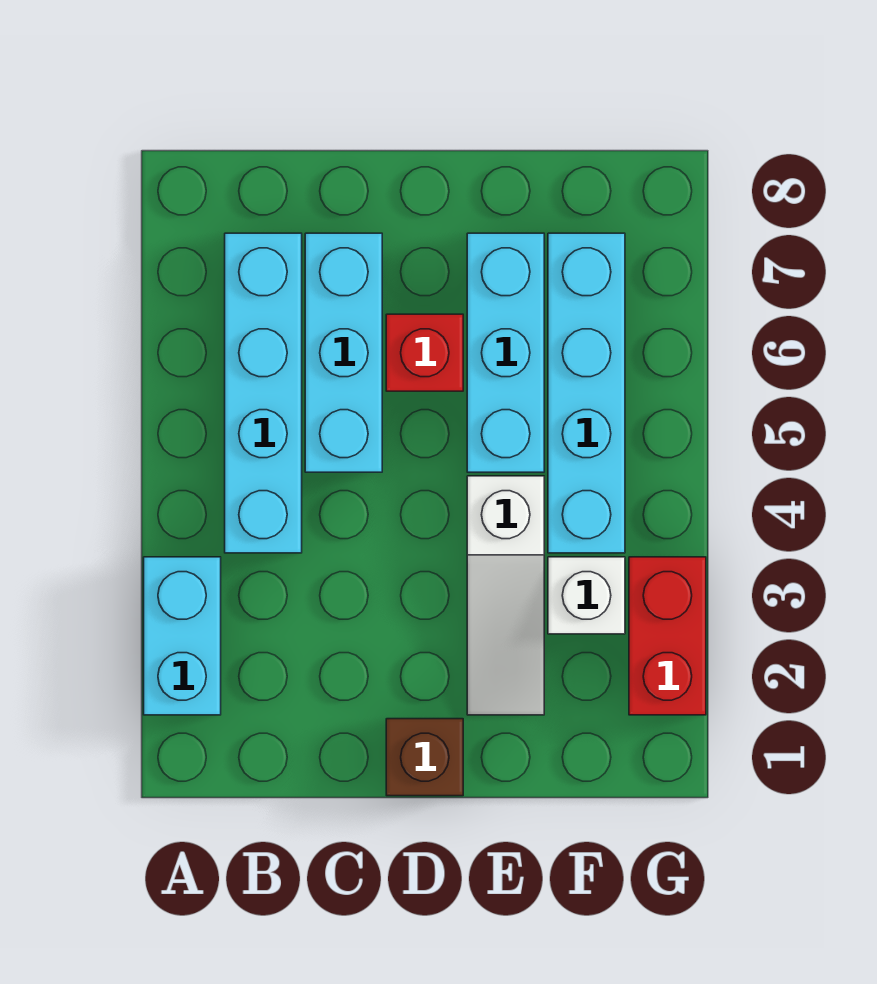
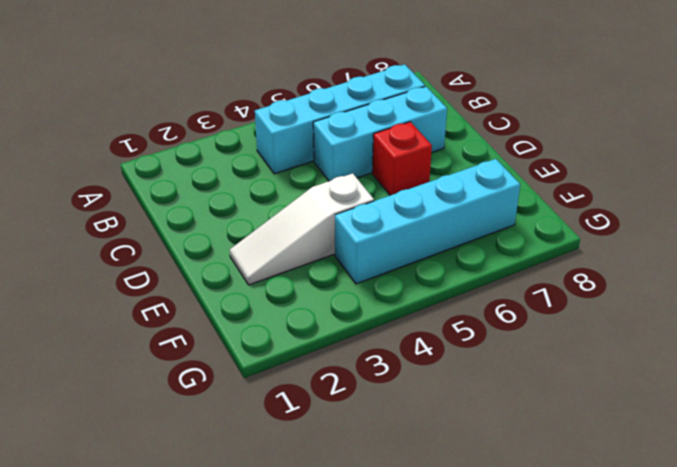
none -> cyan brick A2:A3 level 1
none -> brown brick D1 level 1

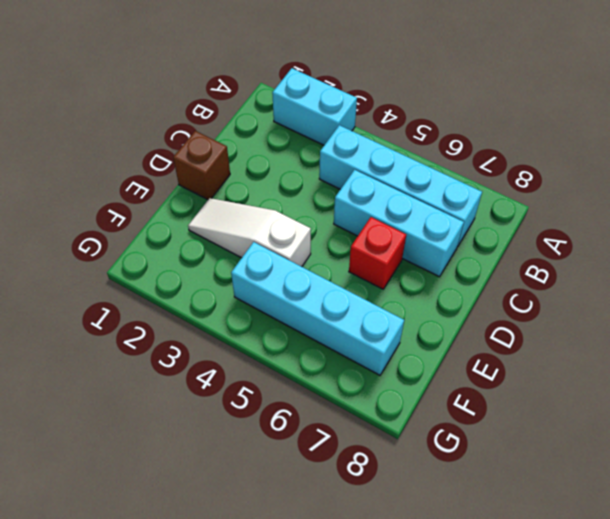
none -> cyan brick E5:E7 level 1
none -> white brick F3 level 1

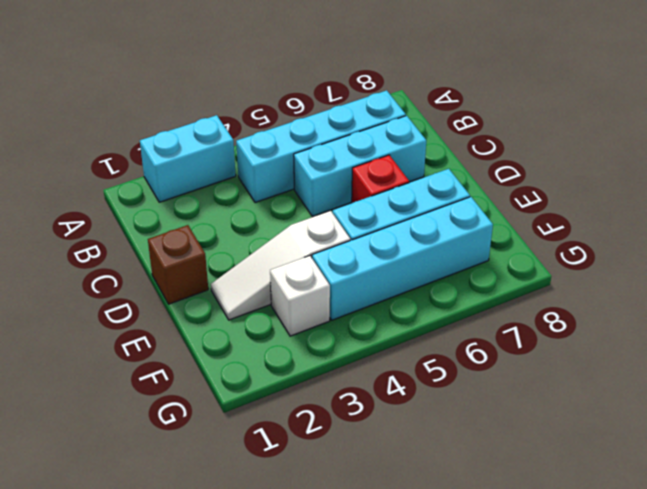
none -> red brick G2:G3 level 1

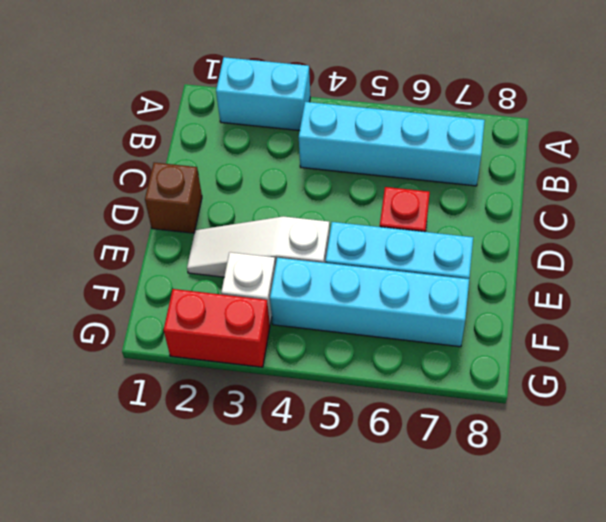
none -> cyan brick C5:C7 level 1

